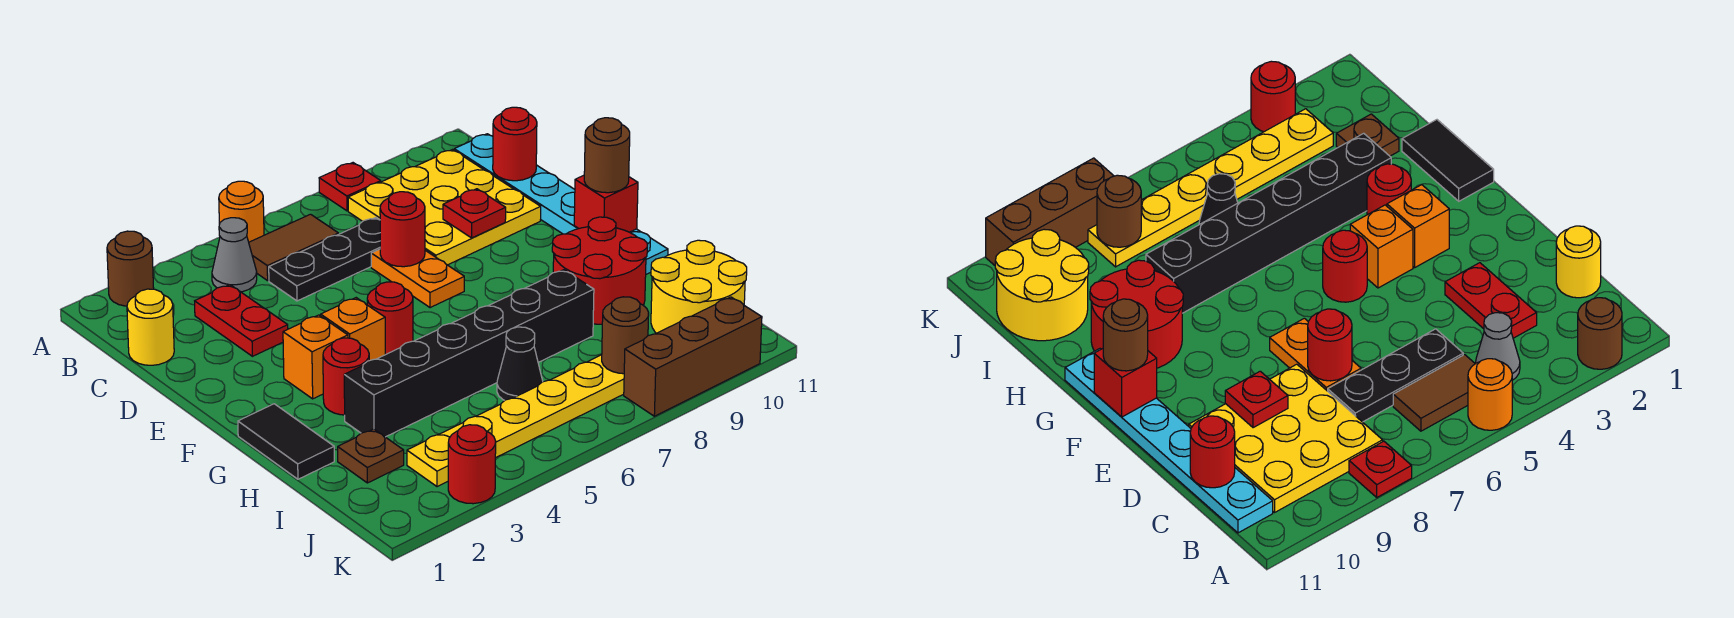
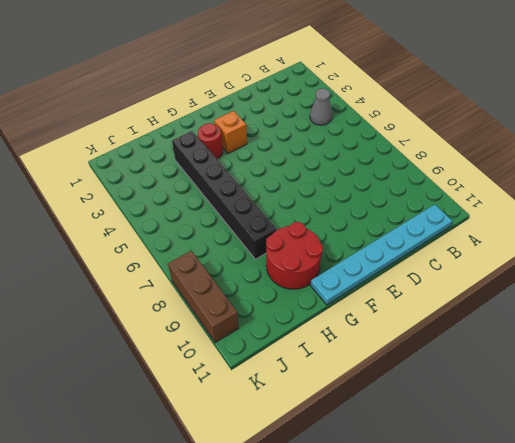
none -> brown round brick A2 level 1
none -> orange round brick A5 level 1
none -> red plate A8 level 1
none -> brown tile B5:B6 level 1

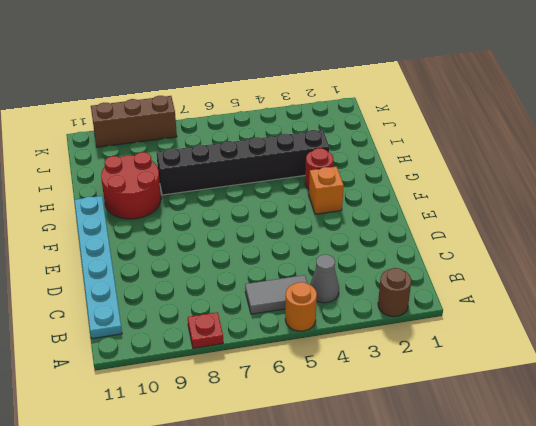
grey tile B5:B6 level 1 -> brown tile B5:B6 level 1
none -> yellow plate B8:D10 level 1
none -> yellow round brick C1 level 1
none -> red plate C3:D3 level 1
none -> black plate C5:C7 level 1

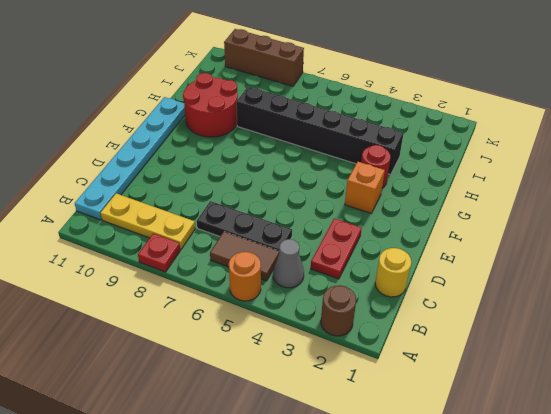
yellow plate B8:B10 level 1 -> yellow plate B8:D10 level 1
none -> orange plate D7:E7 level 1
none -> orange brick F4 level 1
none -> red round brick F5 level 1
none -> black tile G1:H1 level 1

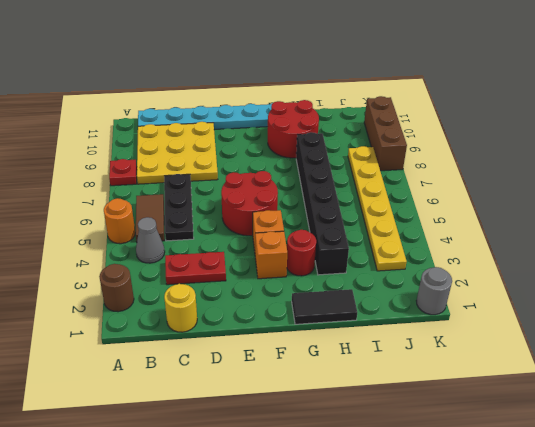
red round brick E5:F6 level 1 -> red round brick F5 level 1
grey round brick K1 level 1 -> none
none -> orange plate D7:E7 level 1
none -> brown plate I2 level 1
none -> black cone I6 level 1
none -> yellow round brick I10:J11 level 1

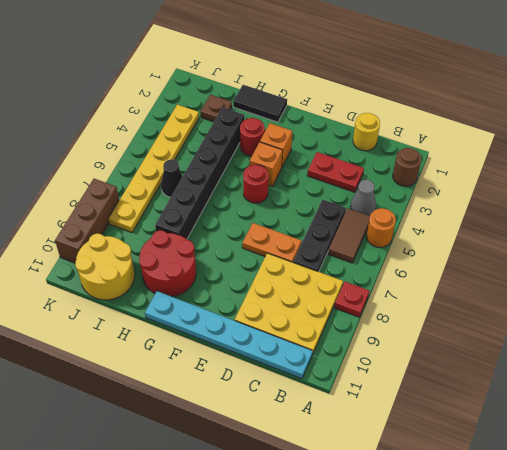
none -> red round brick K3 level 1
none -> red round brick C11 level 2
none -> red round brick D7 level 2
none -> red plate D9 level 2

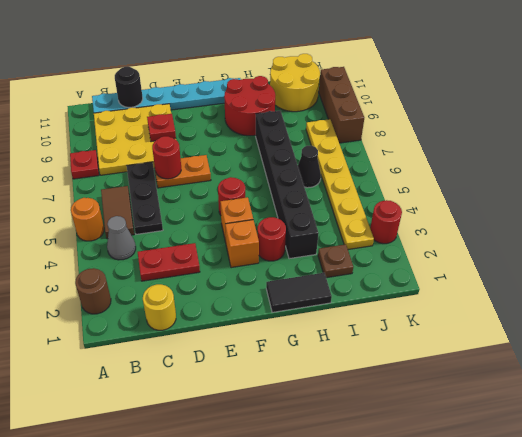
black round brick C11 level 2 -> red round brick C11 level 2
none -> red brick F11 level 2
none -> brown round brick J8 level 2
none -> brown round brick F11 level 3

